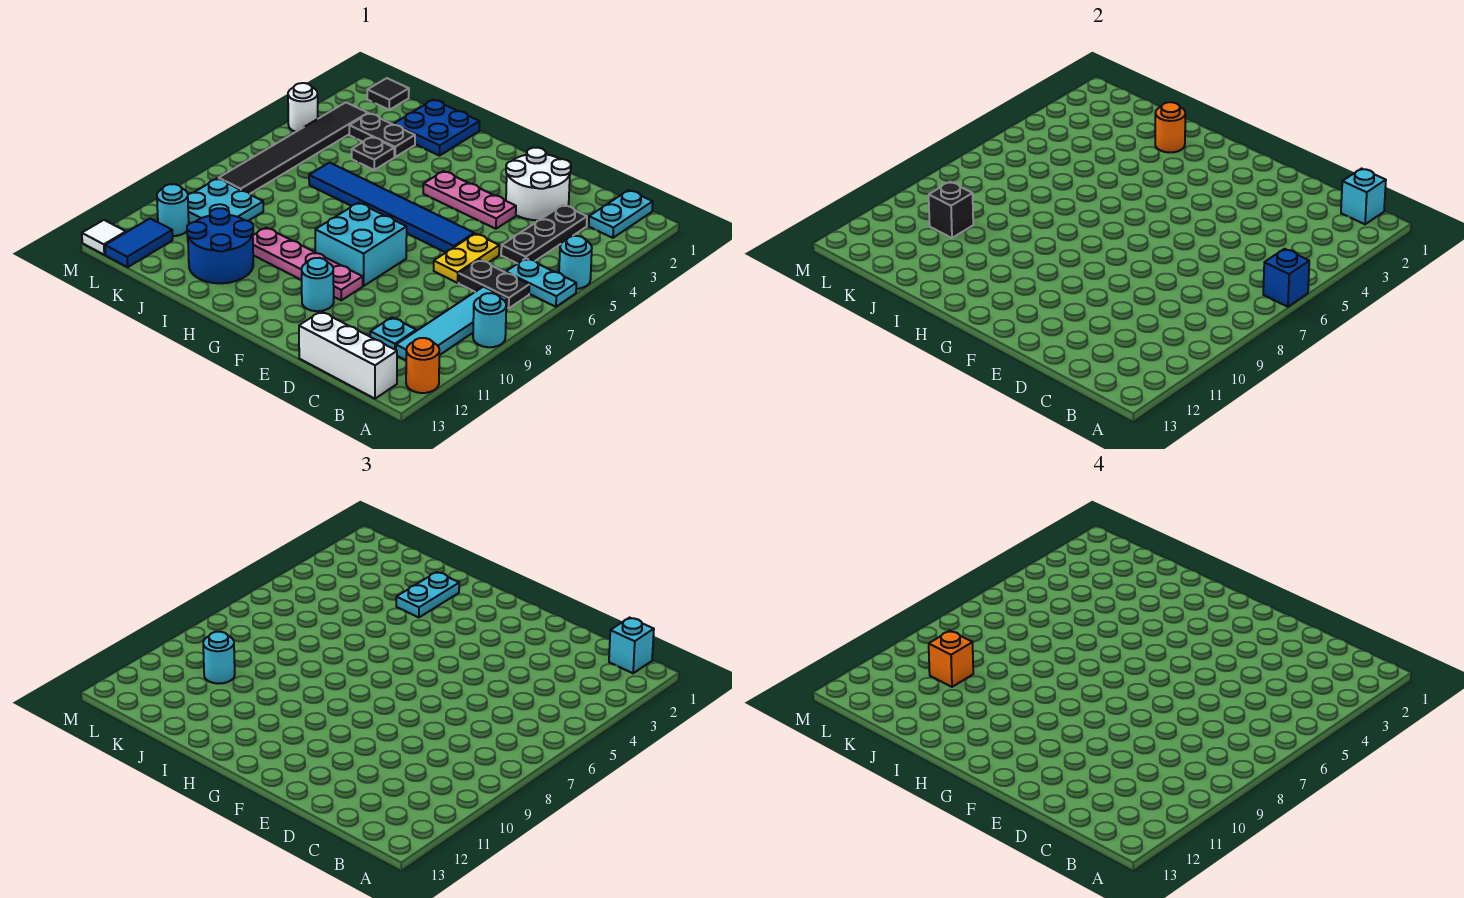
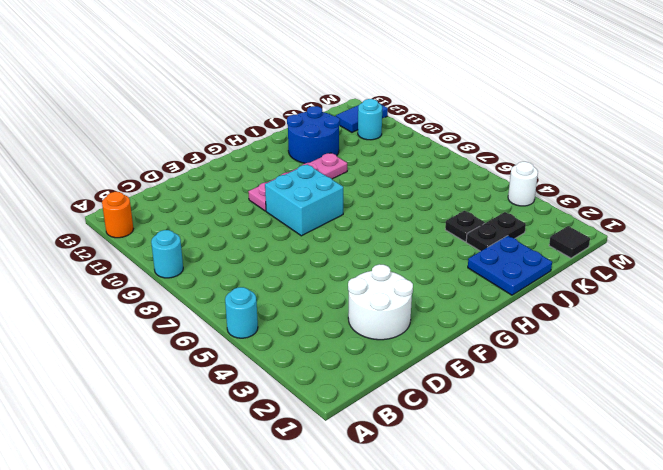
blue tile L12:M12 level 1 -> blue tile L12:L13 level 1
none -> cyan plate A6:B6 level 1
none -> cyan plate B1:B2 level 1
none -> black plate B7:C7 level 1
none -> cyan tile B8:B11 level 1

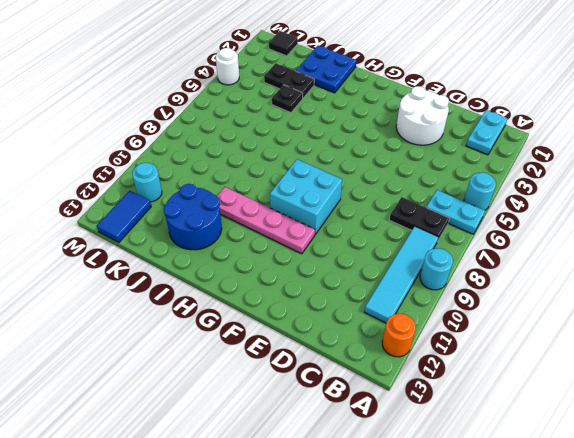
none -> white brick B13:D13 level 1
none -> black plate C3:C5 level 1
none -> cyan plate C11 level 1
none -> yellow plate D6:D7 level 1

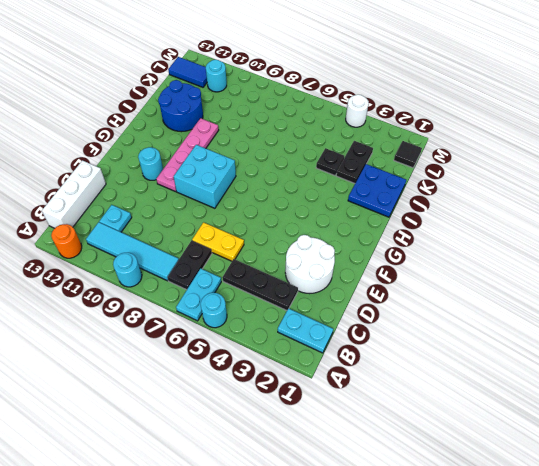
none -> pink plate E4:G4 level 1
none -> blue tile E6:J6 level 1
none -> cyan plate K9:L10 level 1
none -> black tile L3:L8 level 1

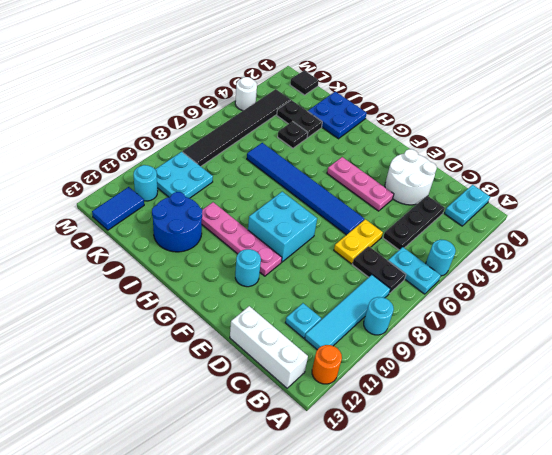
none -> white tile M13 level 1
none -> blue brick A6 level 2
none -> cyan brick B1 level 2
none -> orange round brick I2 level 2

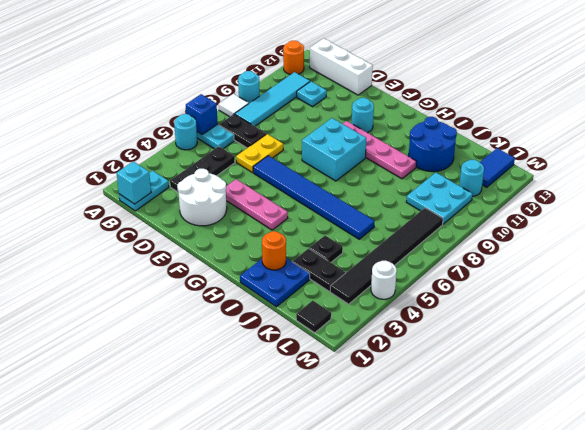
white tile A8 level 1 -> white tile M13 level 1
none -> black brick K10 level 2
none -> cyan brick B1 level 3
none -> cyan plate I2:I3 level 3
none -> cyan round brick K10 level 3

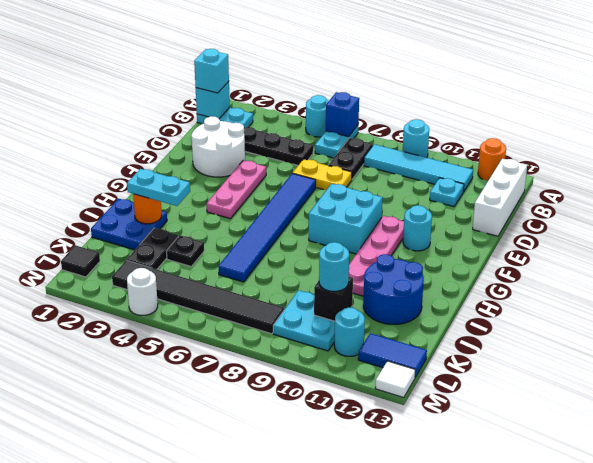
none -> orange brick K10 level 4

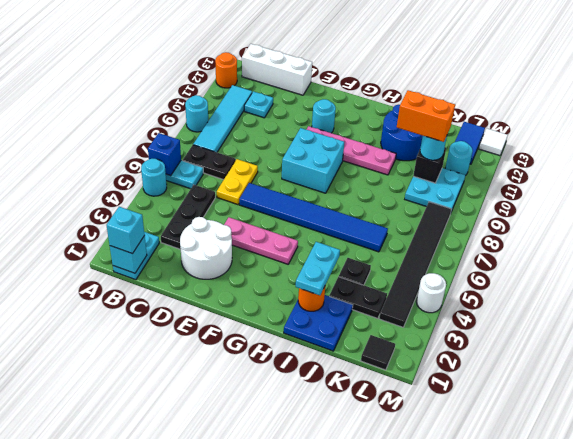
orange brick J10:K10 level 4 -> orange brick K10 level 4

